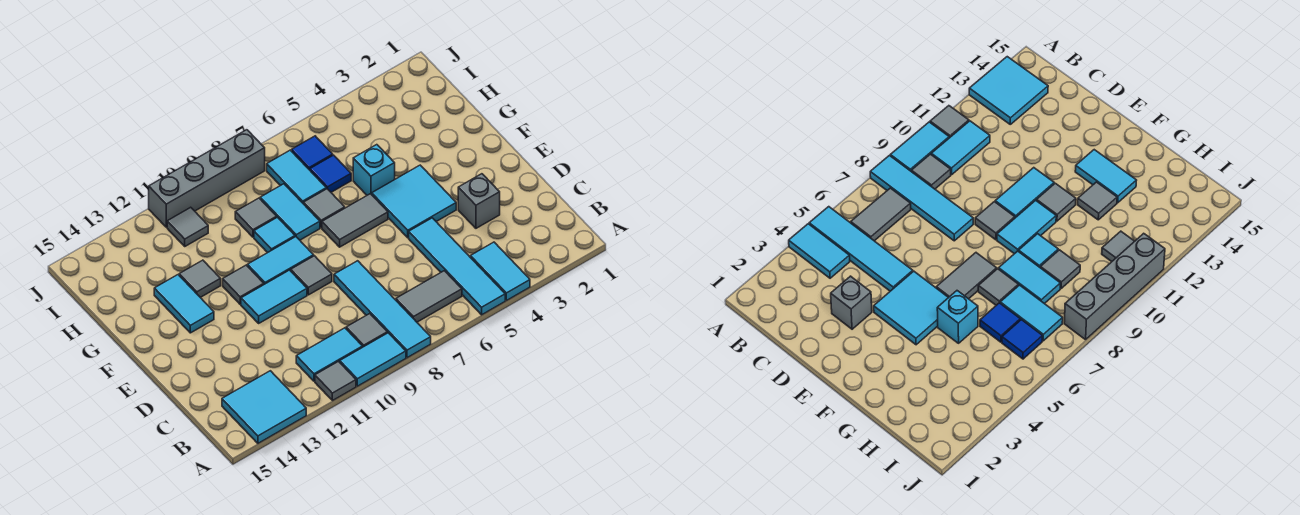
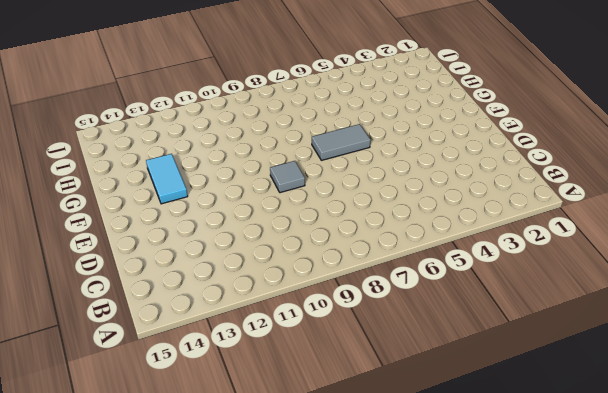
none -> cyan tile A4:B4 level 1
none -> cyan tile A5:D5 level 1
none -> cyan tile A8:D8 level 1

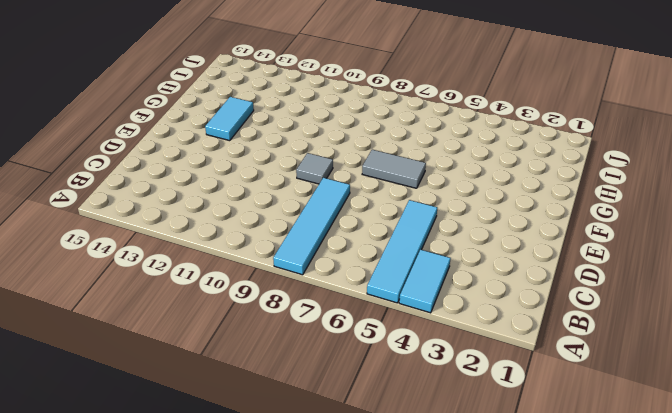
none -> cyan tile A9:A10 level 1
none -> grey tile A11 level 1
none -> cyan tile A13:B14 level 1

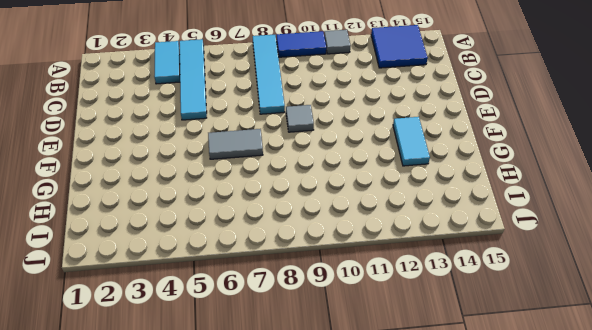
blue tile A9:A10 level 1 -> cyan tile A9:A10 level 1
blue tile A13:B14 level 1 -> cyan tile A13:B14 level 1
none -> grey tile B6:B7 level 1
none -> grey tile B9 level 1
none -> cyan tile B10:B11 level 1

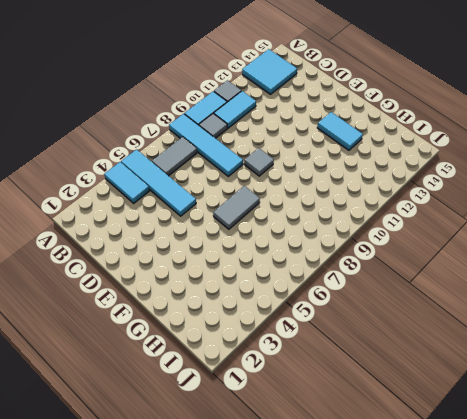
none -> grey brick D3 level 1
none -> cyan tile E4:F5 level 1
none -> cyan tile E10:E11 level 1

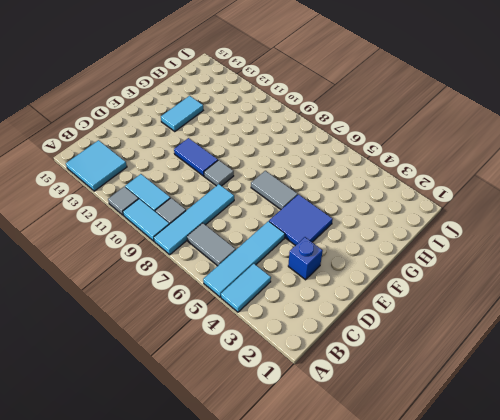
blue brick D3 level 1 -> grey brick D3 level 1
blue tile E4:F5 level 1 -> cyan tile E4:F5 level 1
blue tile E10:E11 level 1 -> cyan tile E10:E11 level 1
none -> cyan tile F9:F10 level 1
none -> grey tile F11 level 1
none -> cyan brick G5 level 1

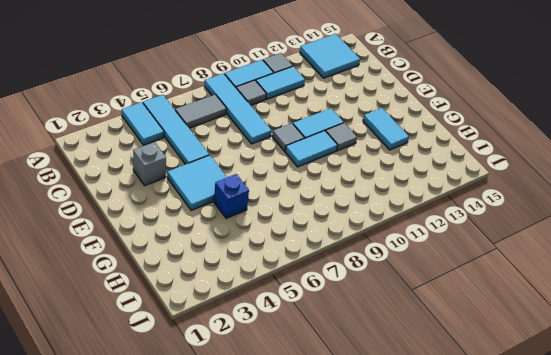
blue brick G5 level 1 -> cyan brick G5 level 1
none -> grey tile F6:F7 level 1
none -> grey tile G7 level 1
none -> cyan tile G8:H8 level 1

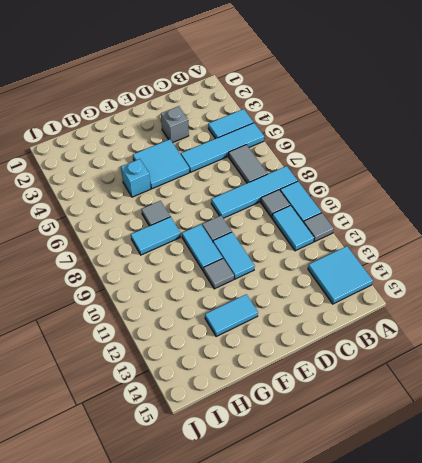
none -> grey tile F6:F7 level 1
none -> cyan tile G9 level 1
none -> grey tile G12 level 1

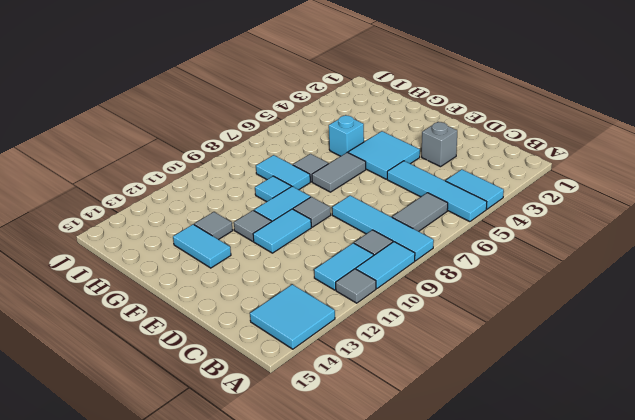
none -> blue tile H6 level 1
none -> cyan tile H7:I7 level 1
none -> grey tile H9 level 1

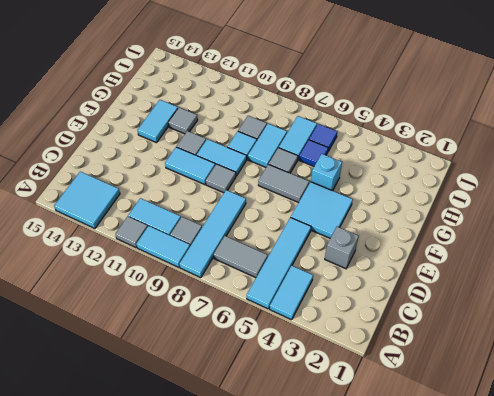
none -> grey tile I11 level 1
none -> grey brick J8:J11 level 1

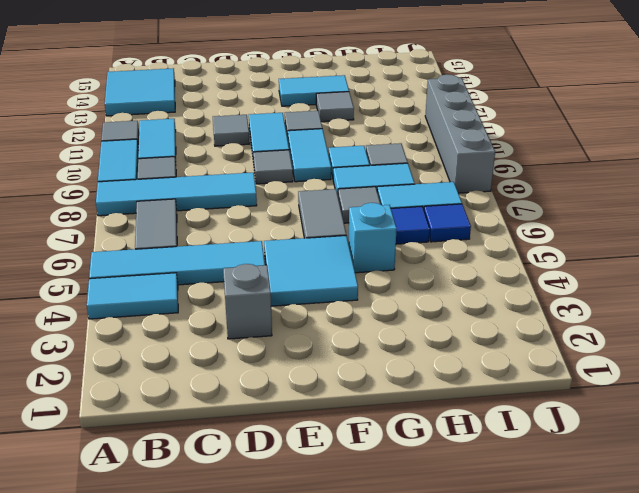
grey tile D11 level 1 -> grey tile I11 level 1

